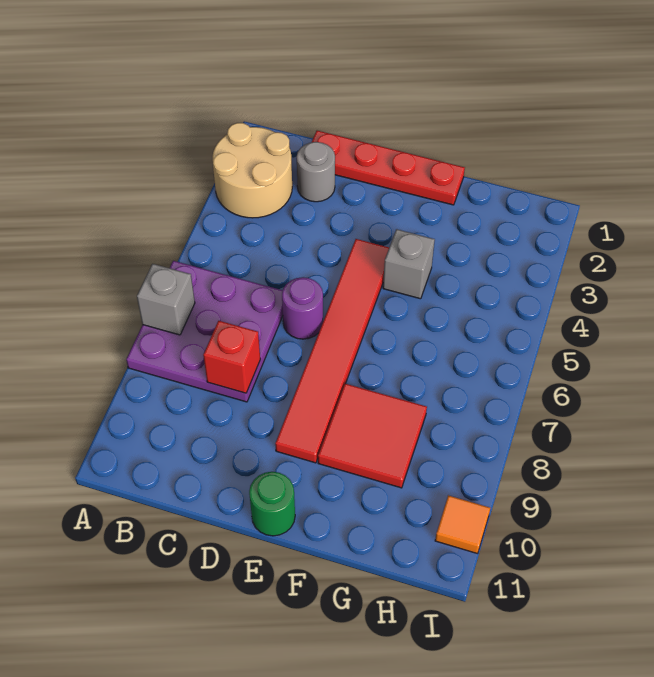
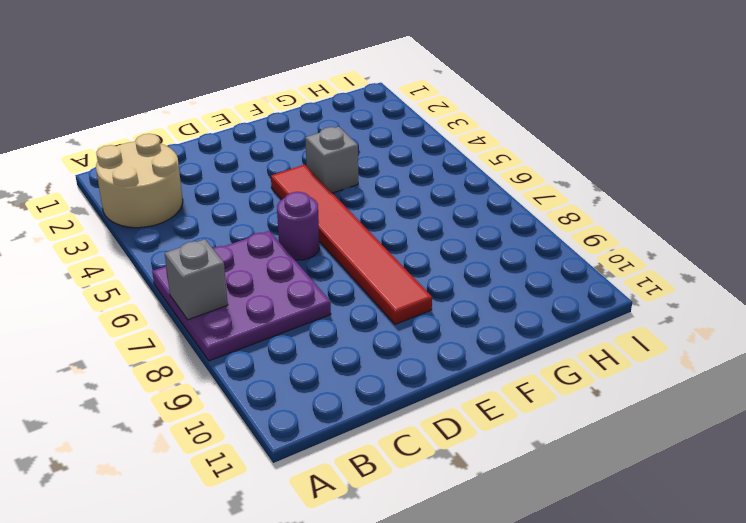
none -> red plate C1:F1 level 1
none -> grey round brick C2 level 1
none -> green round brick E11 level 1

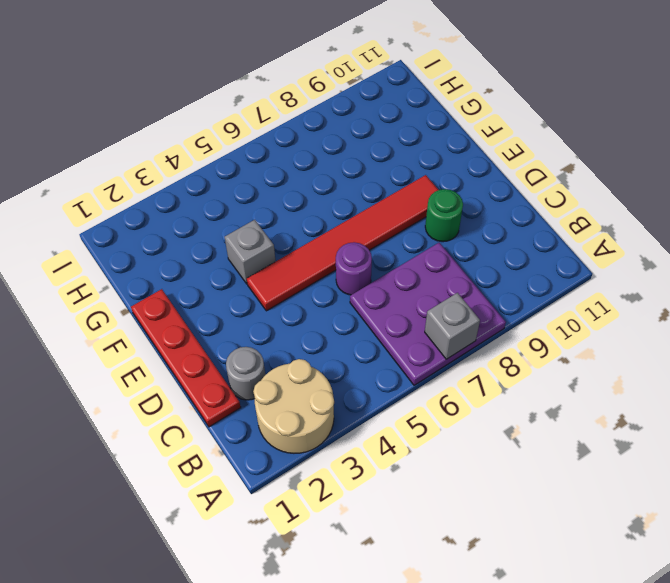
green round brick D9 level 1 -> green round brick E11 level 1
none -> red tile F8:G9 level 1
none -> orange tile I10 level 1
none -> red brick C8 level 2

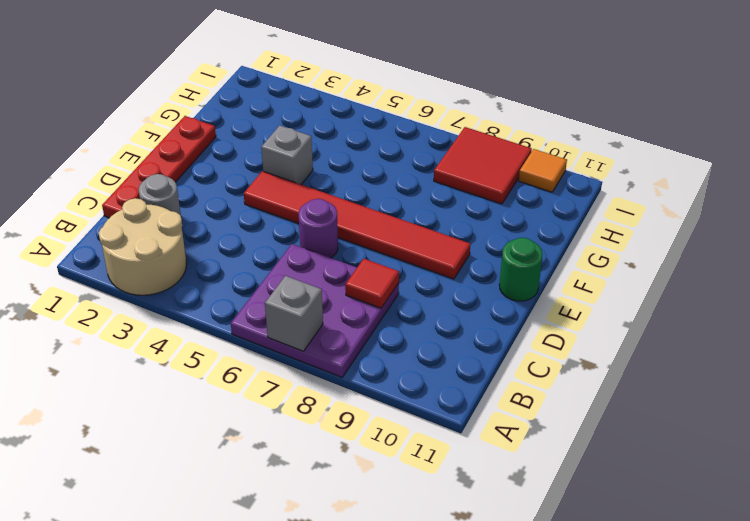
red tile C8 level 2 -> red brick C8 level 2
red tile H8:I9 level 1 -> red tile F8:G9 level 1

